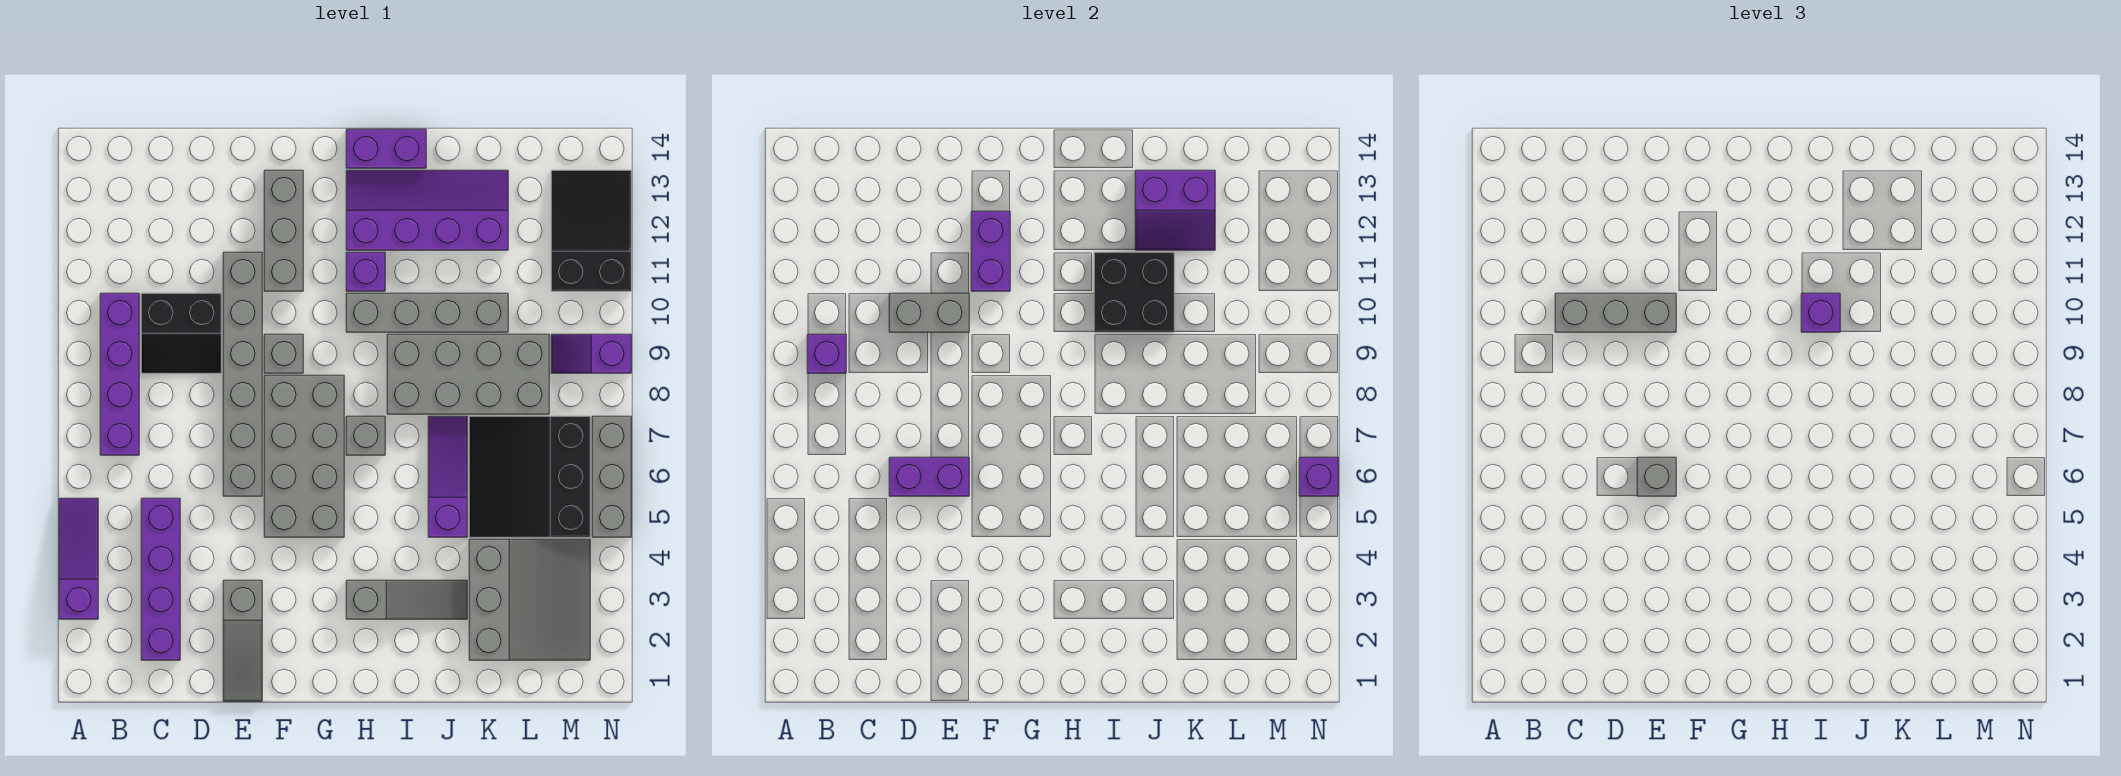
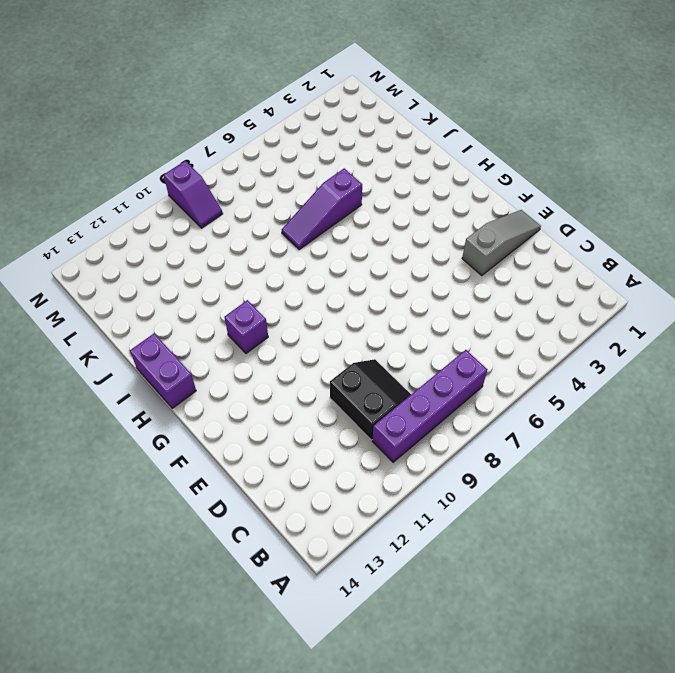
none -> purple slope A3:A5 level 1 top 3
none -> purple brick C2:C5 level 1
none -> grey brick E6:E11 level 1
none -> grey brick F5:G8 level 1

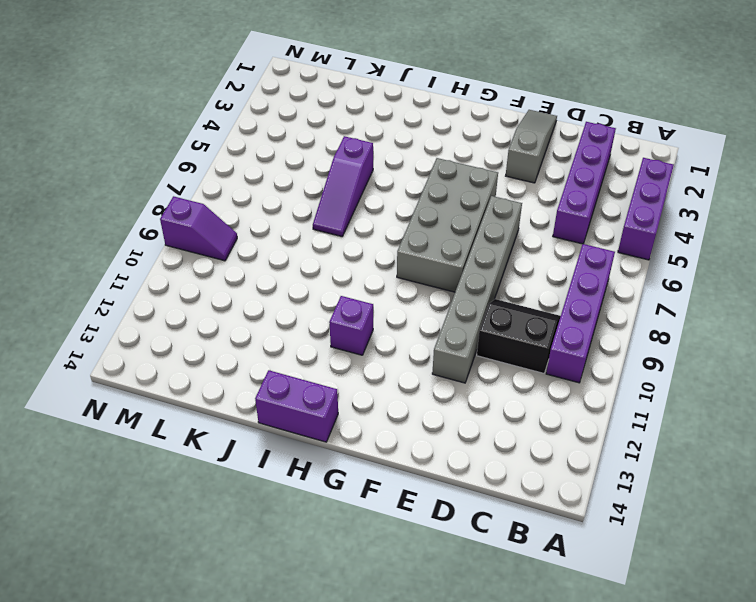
purple brick A3:A5 level 1 -> purple slope A3:A5 level 1 top 3
none -> grey brick F9 level 1
none -> grey brick F11:F13 level 1
none -> grey slope H3:J3 level 1 top H
none -> grey brick H7 level 1

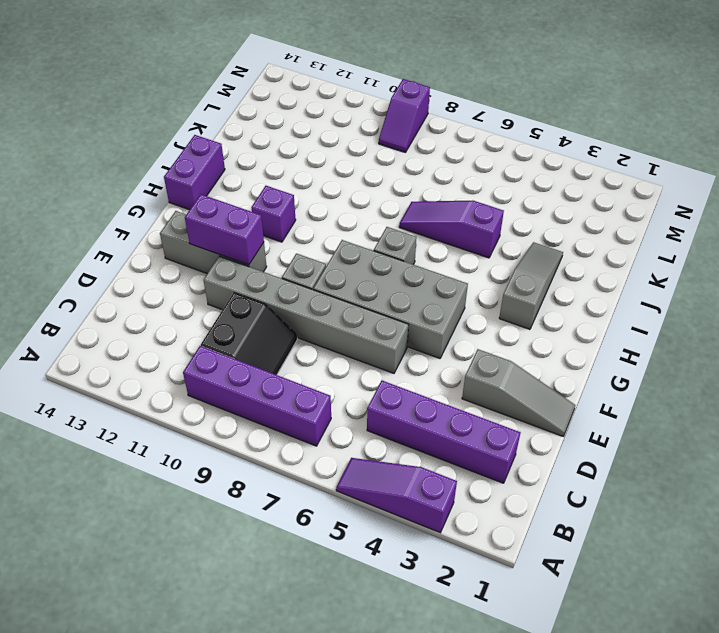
none -> grey brick H10:K10 level 1
none -> purple slope H12:K13 level 1 top 12
none -> grey brick I8:L9 level 1
none -> grey slope K2:M4 level 1 top K

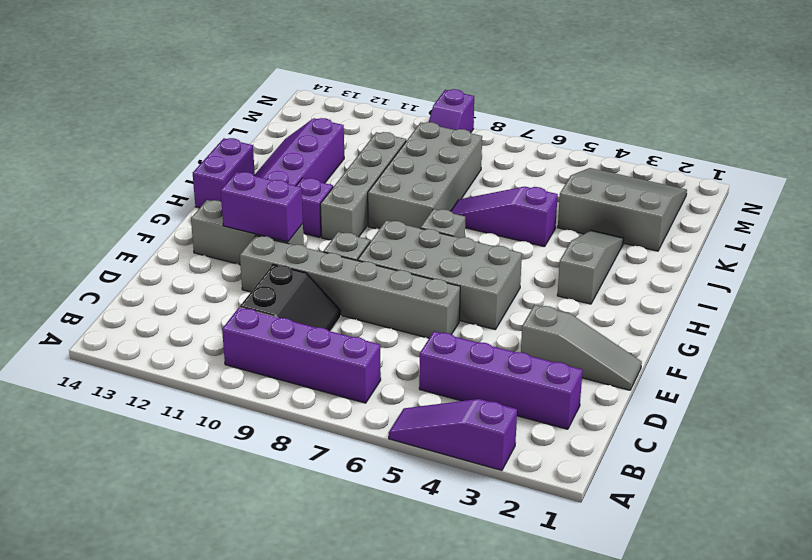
none -> black slope K5:M7 level 1 top M
none -> black slope M11:N13 level 1 top 11
none -> grey brick N5:N7 level 1
none -> purple brick B9 level 2

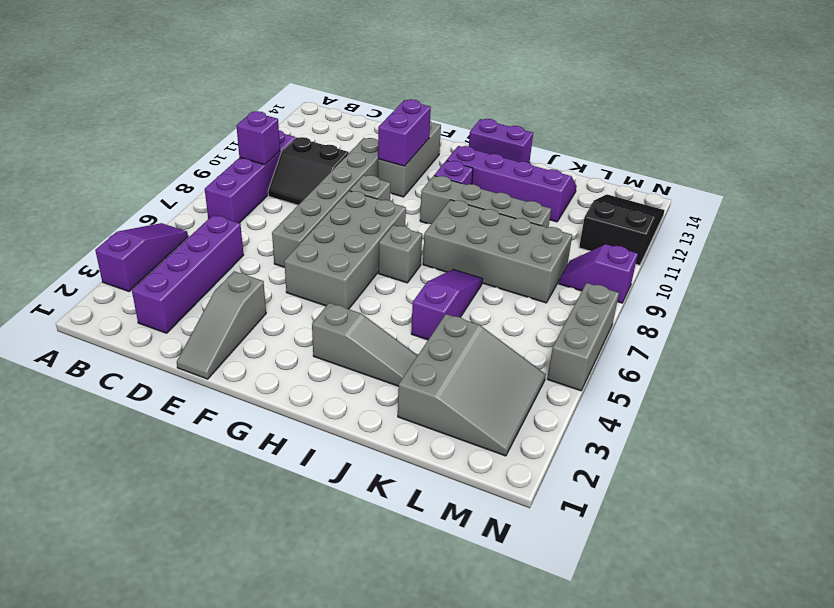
none -> black slope K5:M7 level 1 top M
none -> purple brick D6:E6 level 2
none -> grey brick D10:E10 level 2
none -> black brick I10:J11 level 2

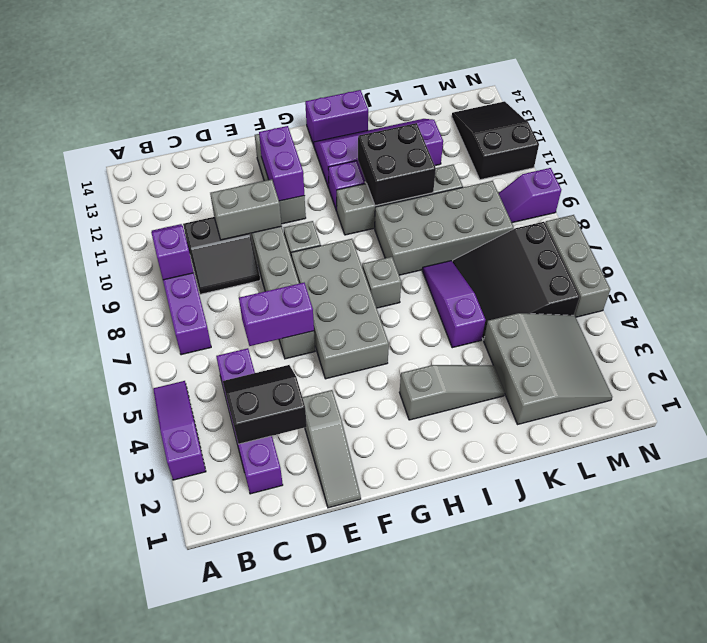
black slope C3:D4 level 2 top 3 -> none
none -> purple slope J12:K13 level 2 top 13
none -> purple brick N6 level 2
none -> grey brick C10:E10 level 3
none -> grey brick E6 level 3

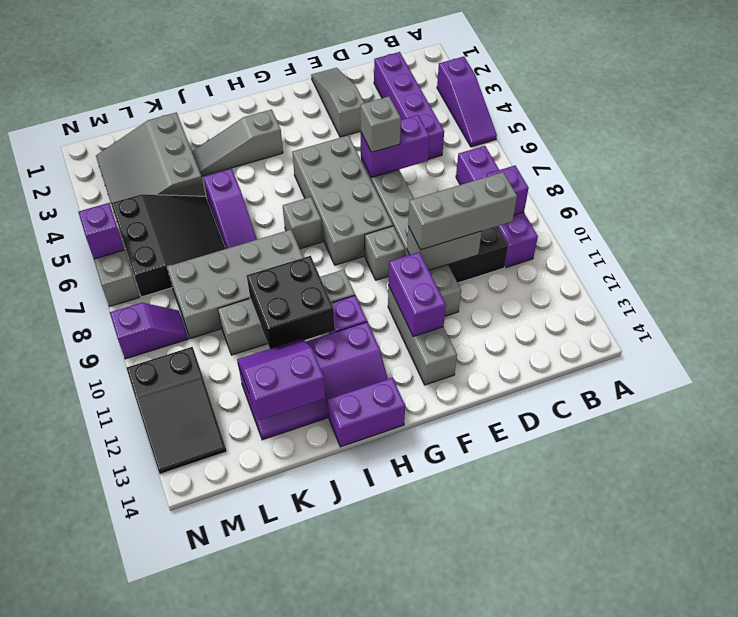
none -> purple brick I10 level 3

